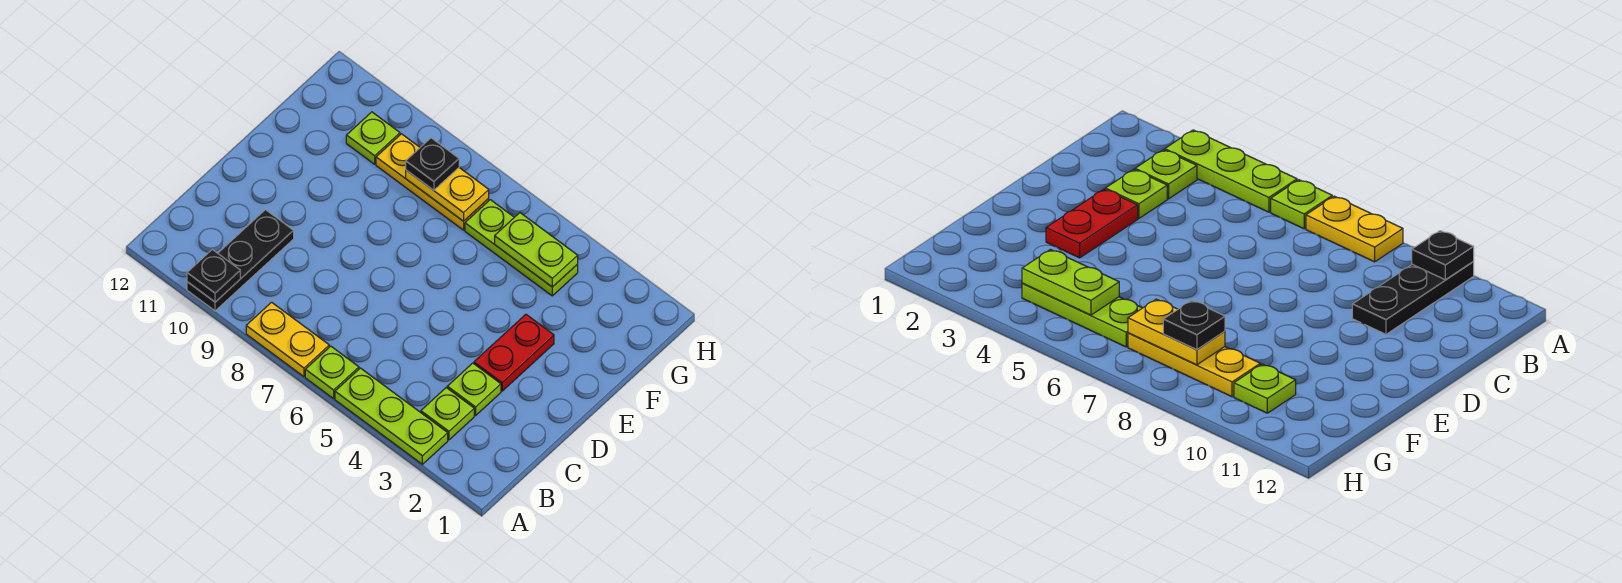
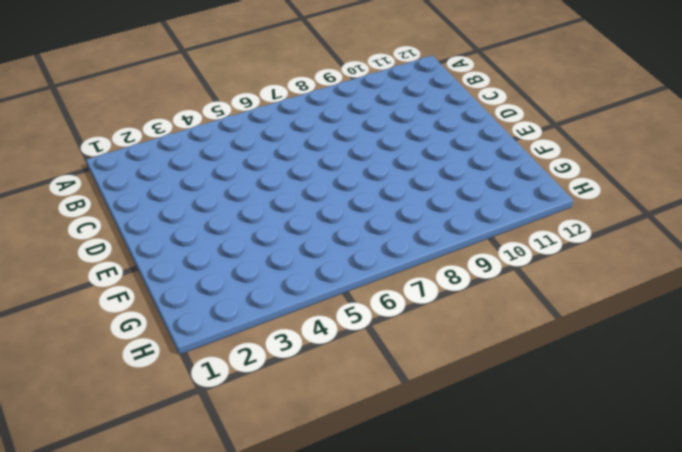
none -> lime plate A3:A5 level 1
none -> lime plate A6 level 1
none -> yellow plate A7:A8 level 1

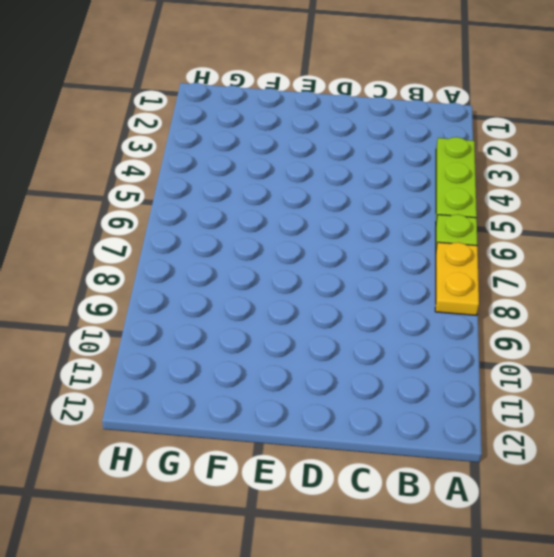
none -> black plate A10:C10 level 1
none -> lime plate B3 level 1
none -> lime plate C3 level 1

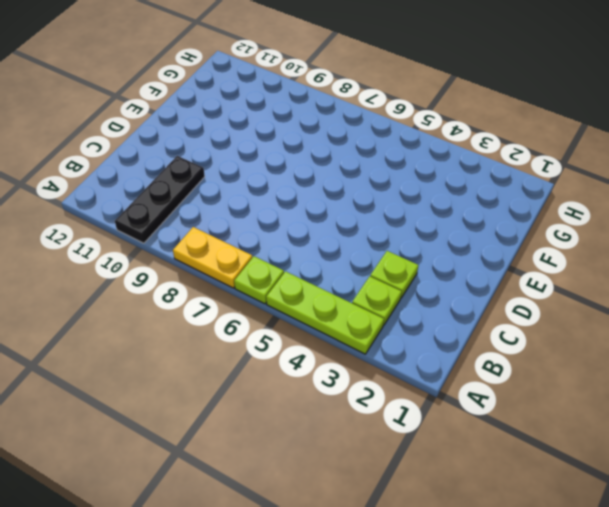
none -> red plate D3:E3 level 1
none -> lime plate G4:G6 level 1
none -> yellow plate G7:G9 level 1

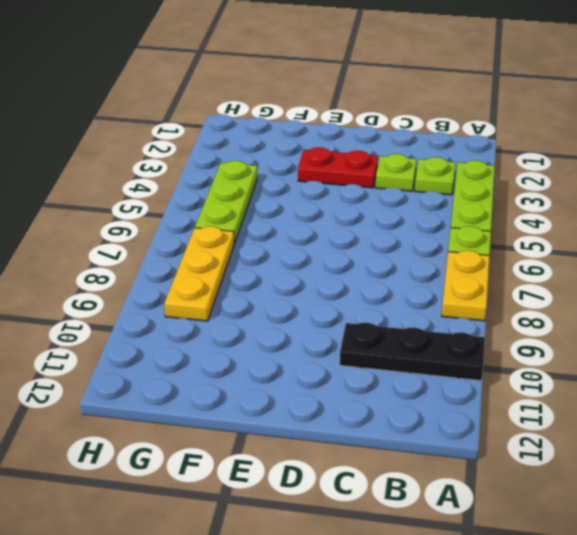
none -> lime plate G10 level 1
none -> black plate A10 level 2
none -> lime plate G4:G5 level 2

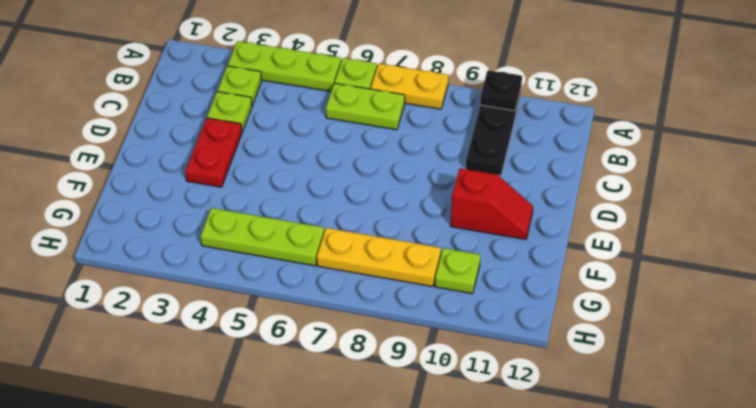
lime plate B6:B7 level 1 -> lime plate G4:G5 level 2
red slope E10:E11 level 1 top 10 -> none
none -> yellow plate G7:G8 level 2
none -> black plate G8 level 3

